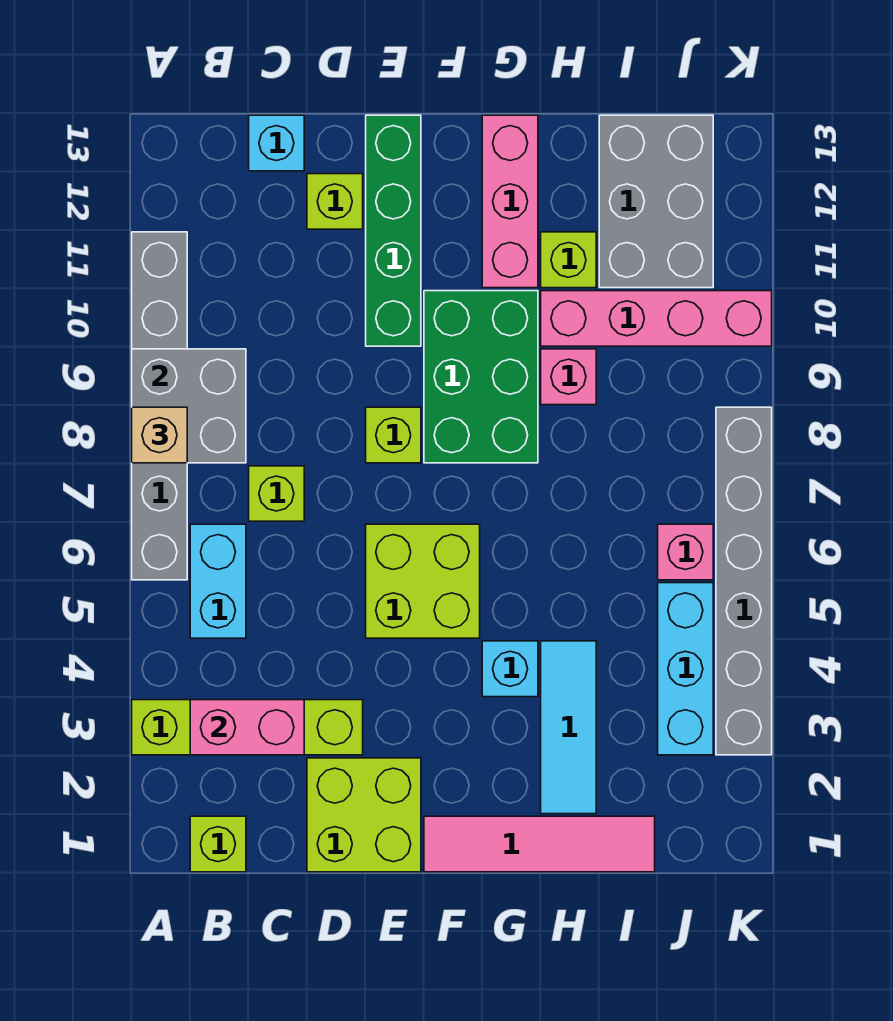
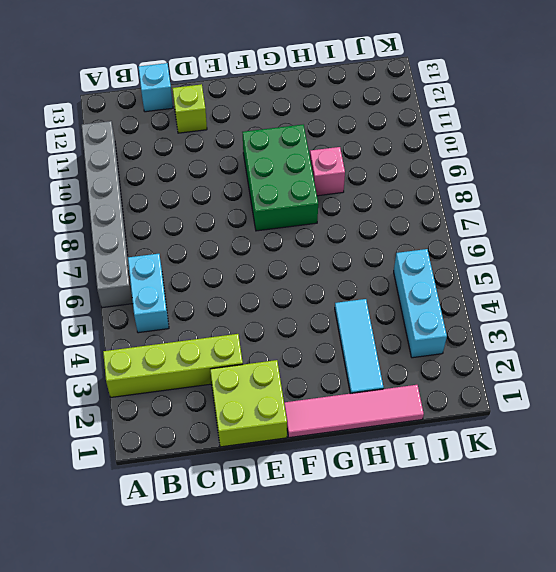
none -> lime brick B1 level 1
none -> lime brick C7 level 1
none -> lime brick E5:F6 level 1

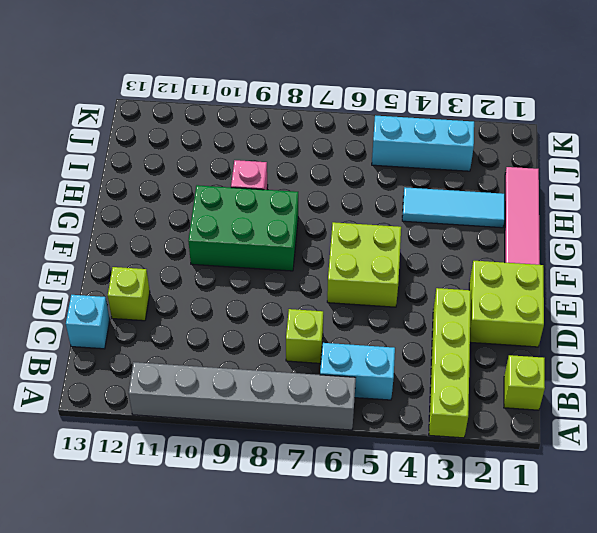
none -> lime brick E8 level 1
none -> green brick E10:E13 level 1
none -> cyan brick G4 level 1

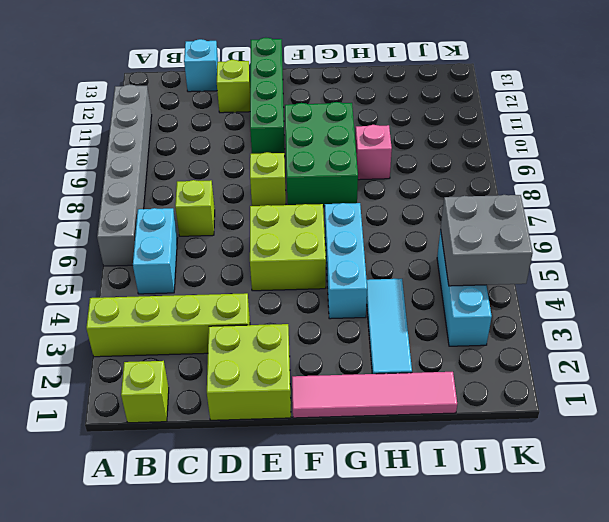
cyan brick G4:G6 level 1 -> cyan brick G4 level 1
grey brick J4:K5 level 2 -> grey brick A8:B9 level 2
none -> pink brick G11:G13 level 1
none -> pink brick H10:K10 level 1
none -> lime brick H11 level 1

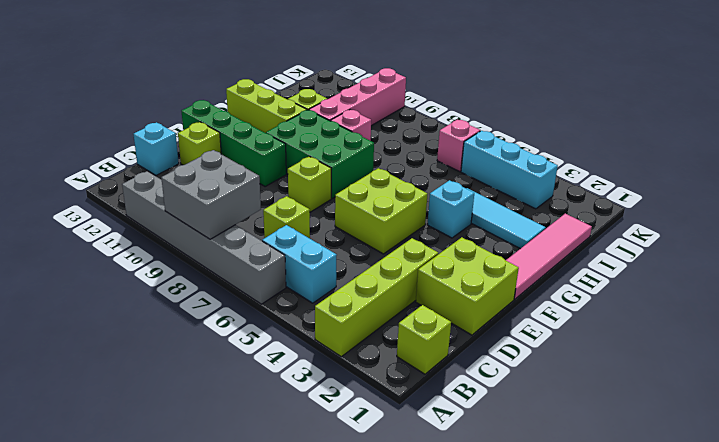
lime brick G11:G13 level 1 -> pink brick G11:G13 level 1
none -> grey brick I11:J13 level 1
none -> grey brick K3:K8 level 1
none -> pink brick B3:C3 level 2

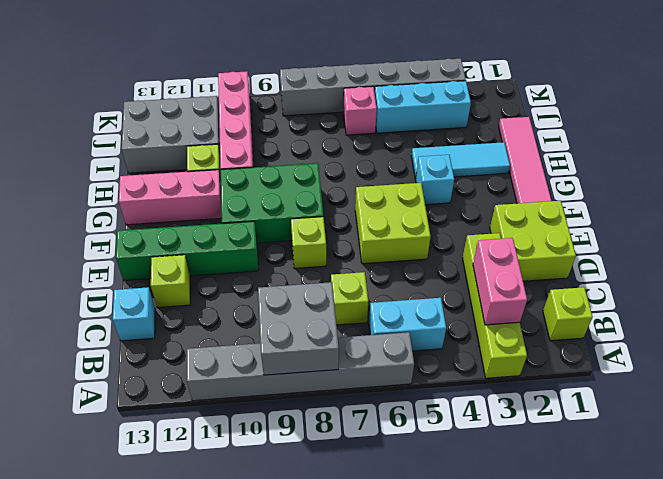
none -> pink brick H9 level 1
none -> tan brick A8 level 3

